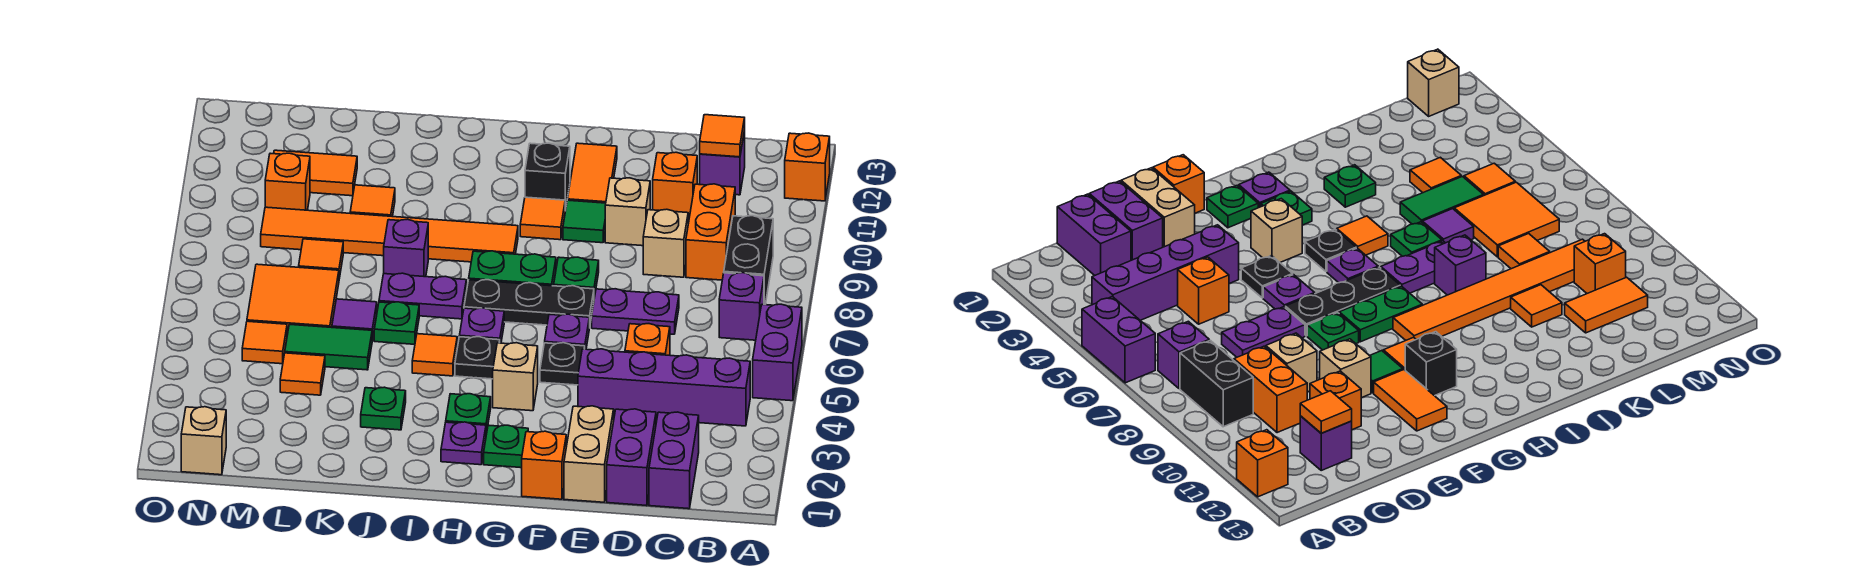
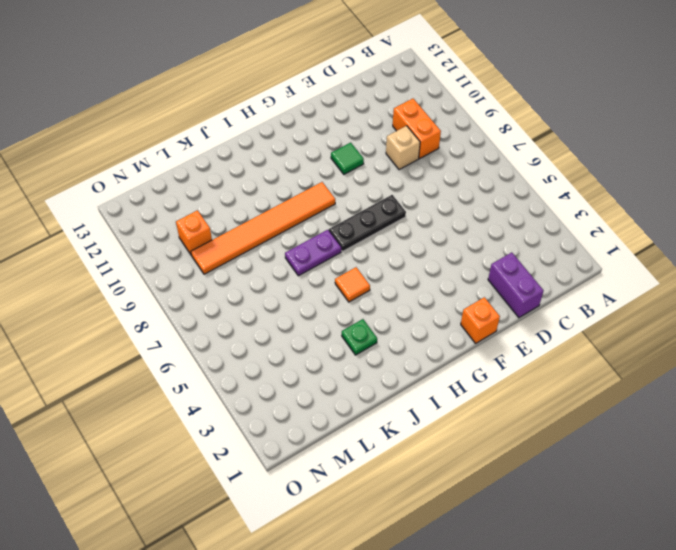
none -> purple brick A5:A6 level 1
none -> orange brick A12 level 1
none -> purple brick B4:E4 level 1
none -> purple brick B7 level 1

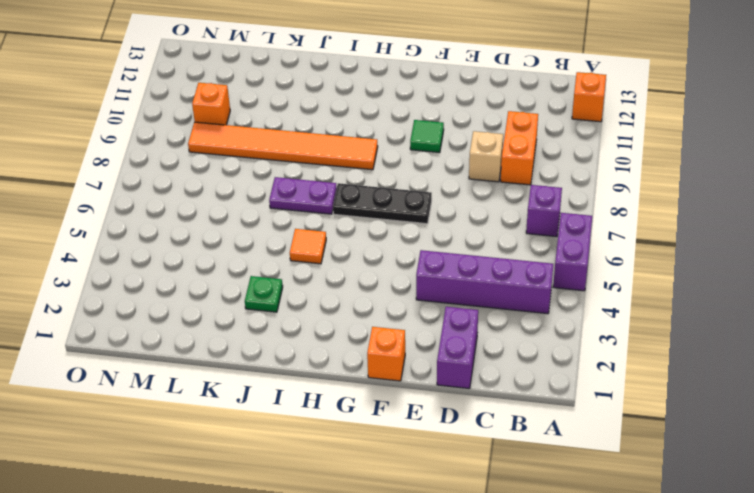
none -> black brick B8:B9 level 1
none -> purple brick C1:C2 level 1
none -> purple brick C12 level 1
none -> orange brick D5 level 1

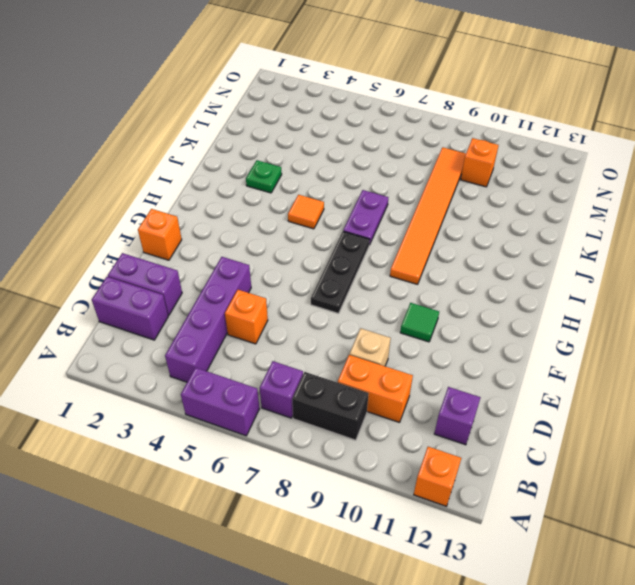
none -> purple plate D7:E7 level 1
none -> orange brick D11 level 1
none -> tan brick E1:E2 level 1
none -> tan brick E10 level 1

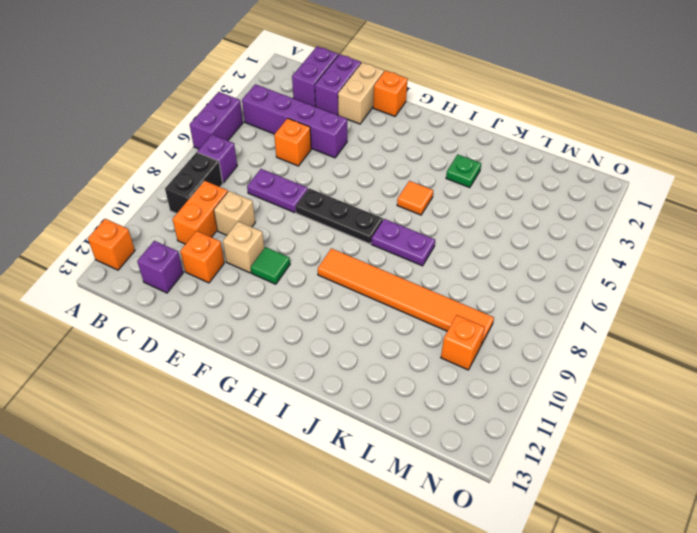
none -> black plate F5 level 1
none -> purple plate F6 level 1
none -> green plate F8 level 1
none -> orange tile F11:F12 level 1

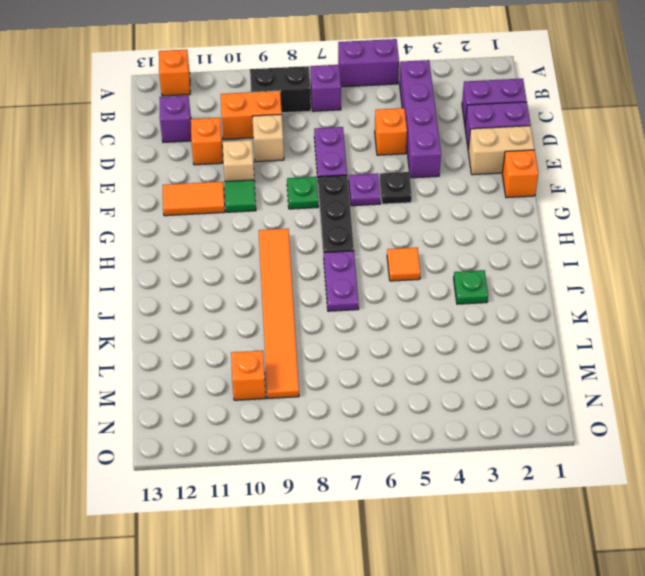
none -> green plate G2 level 1
none -> tan brick G4 level 1
none -> green plate G8:H8 level 1
none -> orange tile G10 level 1

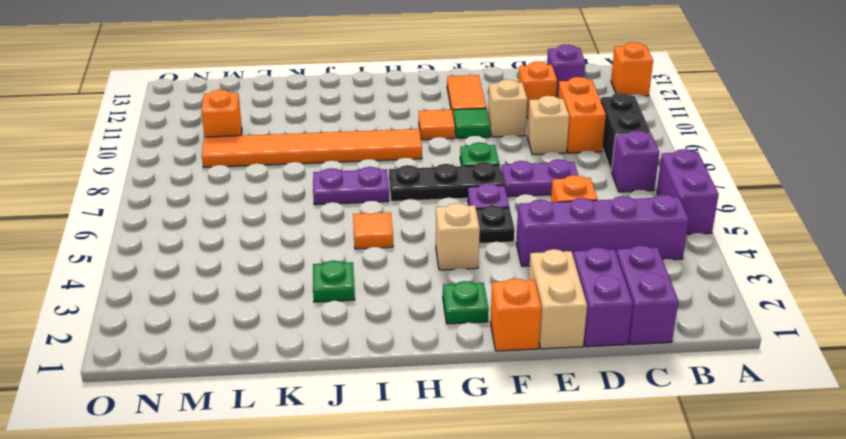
none -> green plate G8:H8 level 1
none -> black brick G11 level 1
none -> purple plate H2 level 1
none -> green plate H3 level 1

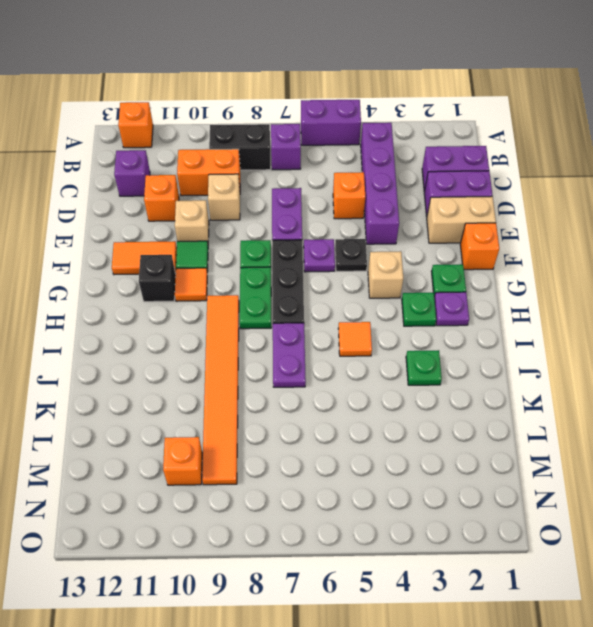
none -> black plate H5 level 1
none -> purple plate H6 level 1
none -> green plate J6 level 1
none -> purple brick J8 level 1

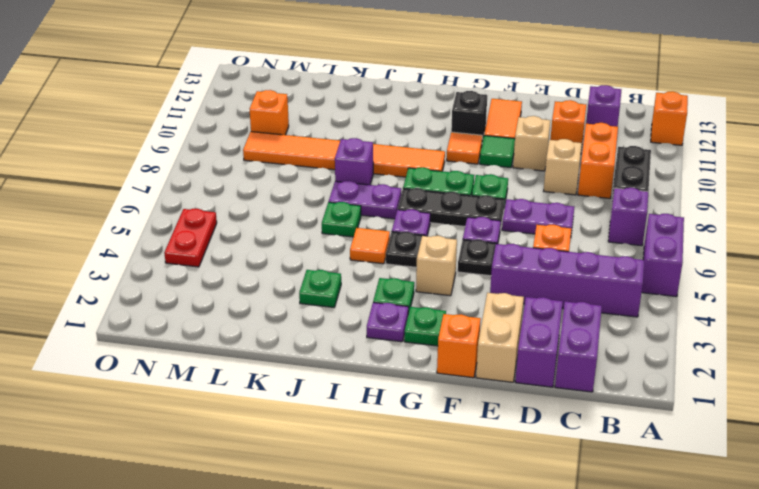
red plate N4:N5 level 1 -> none
none -> green tile K5:L5 level 1
none -> purple tile K6 level 1
none -> orange tile K10 level 1
none -> orange tile L4 level 1

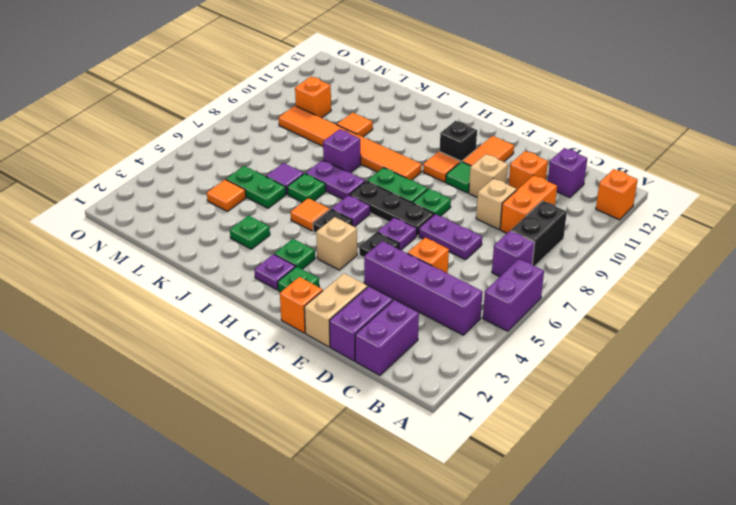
green plate K5:L5 level 1 -> green tile K5:L5 level 1
none -> orange tile L6:M7 level 1
none -> orange tile L8 level 1
none -> orange tile L11:M11 level 1
none -> orange tile M5 level 1

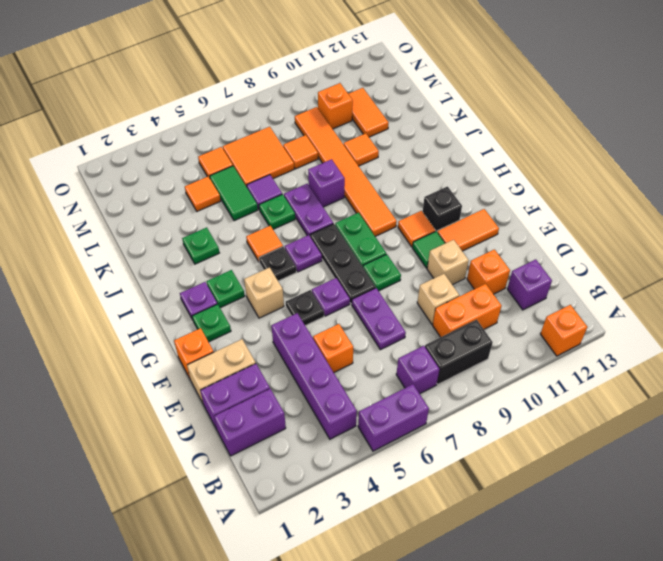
none -> tan brick N1 level 1
none -> orange tile C12 level 2

